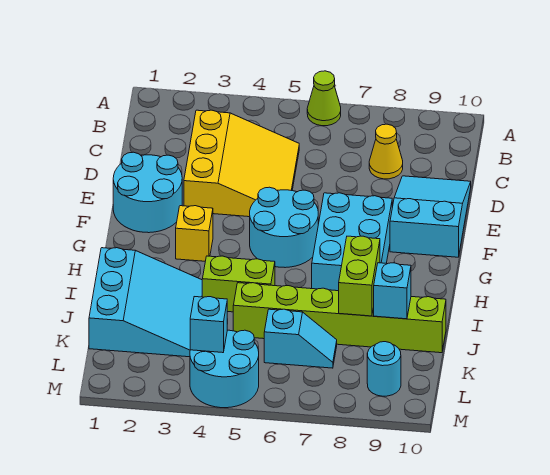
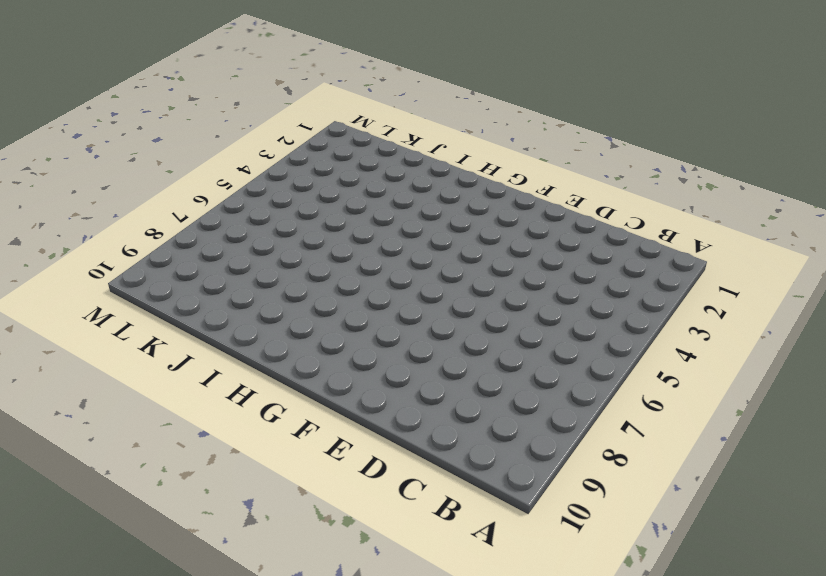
none -> lime cone A6 level 1
none -> yellow slope C3:E5 level 1 top 3
none -> yellow cone C8 level 1

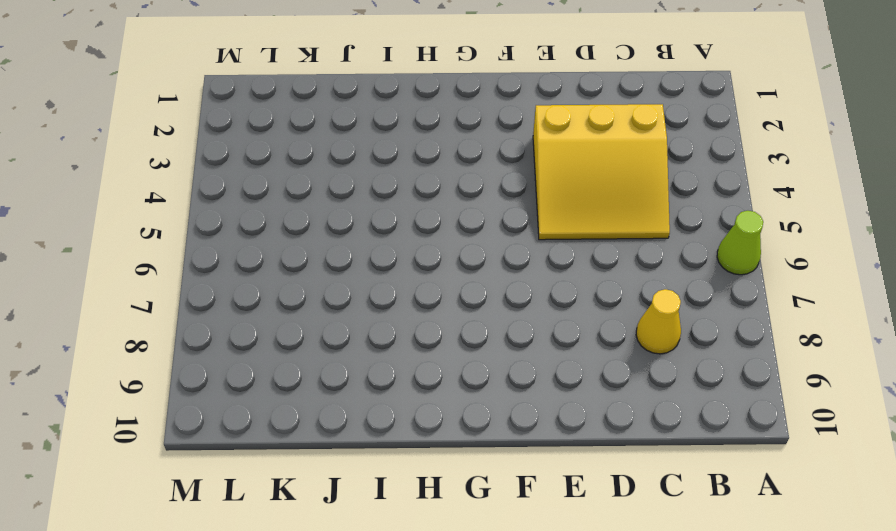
none -> cyan slope D9:F10 level 1 top F
none -> cyan round brick E1:F2 level 1
none -> cyan round brick F5:G6 level 1

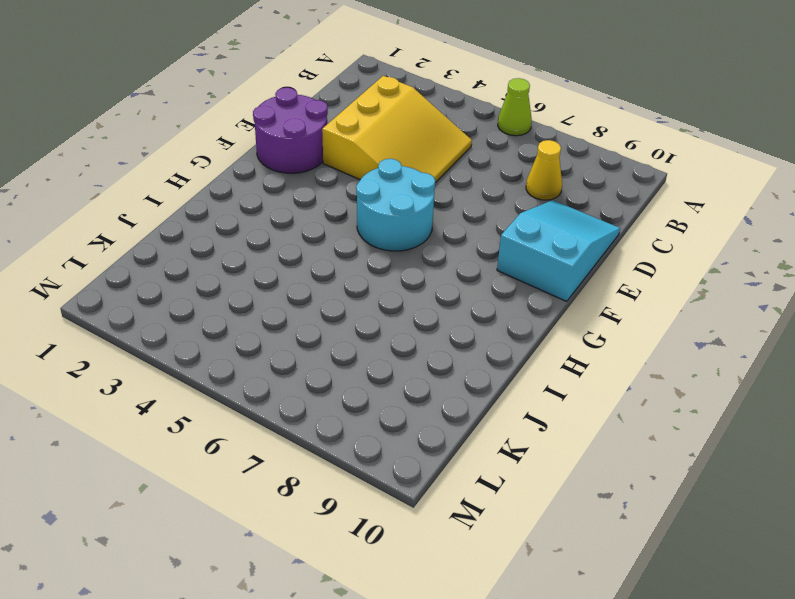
purple round brick E1:F2 level 1 -> cyan round brick E1:F2 level 1
none -> cyan brick F7:H8 level 1
none -> yellow brick G3 level 1
none -> cyan slope I1:K3 level 1 top 1

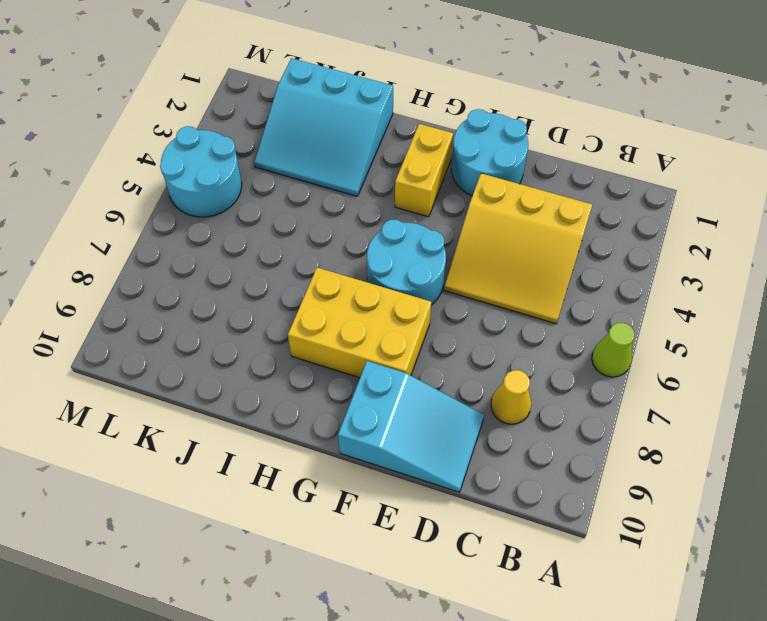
yellow brick F7:H8 level 1 -> cyan brick F7:H8 level 1
yellow brick G2:G3 level 1 -> yellow brick G3 level 1
none -> lime brick I4:I5 level 1
none -> lime brick J5:J10 level 1
none -> cyan slope K6:K7 level 1 top 6

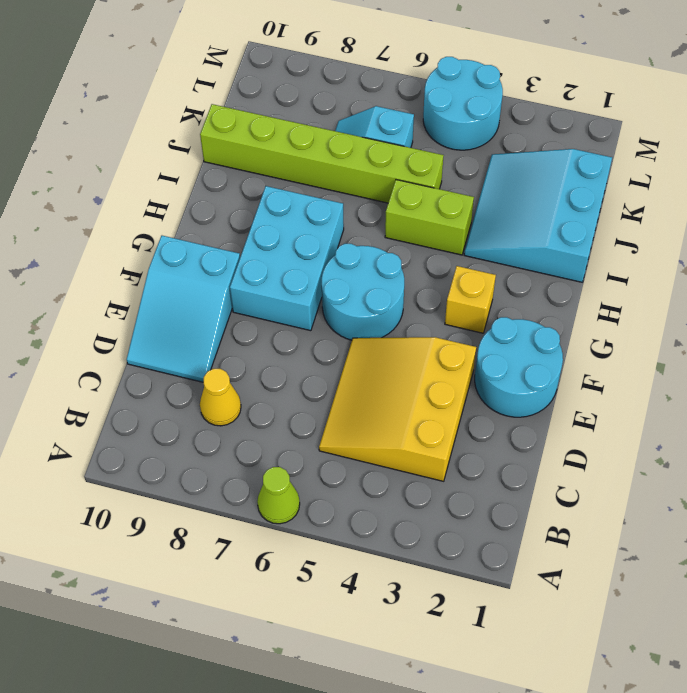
none -> cyan round brick L9 level 1
none -> lime brick I8:J8 level 2
none -> cyan brick J9 level 2

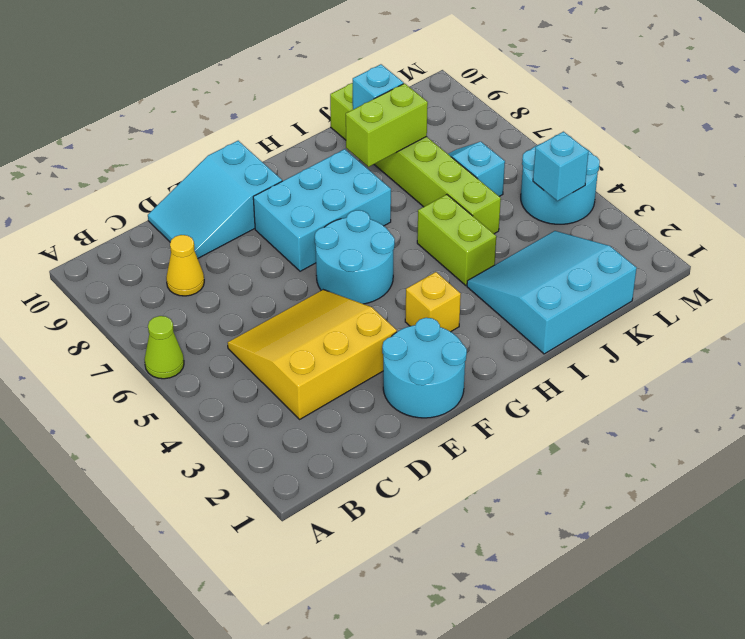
none -> cyan round brick L9 level 1

